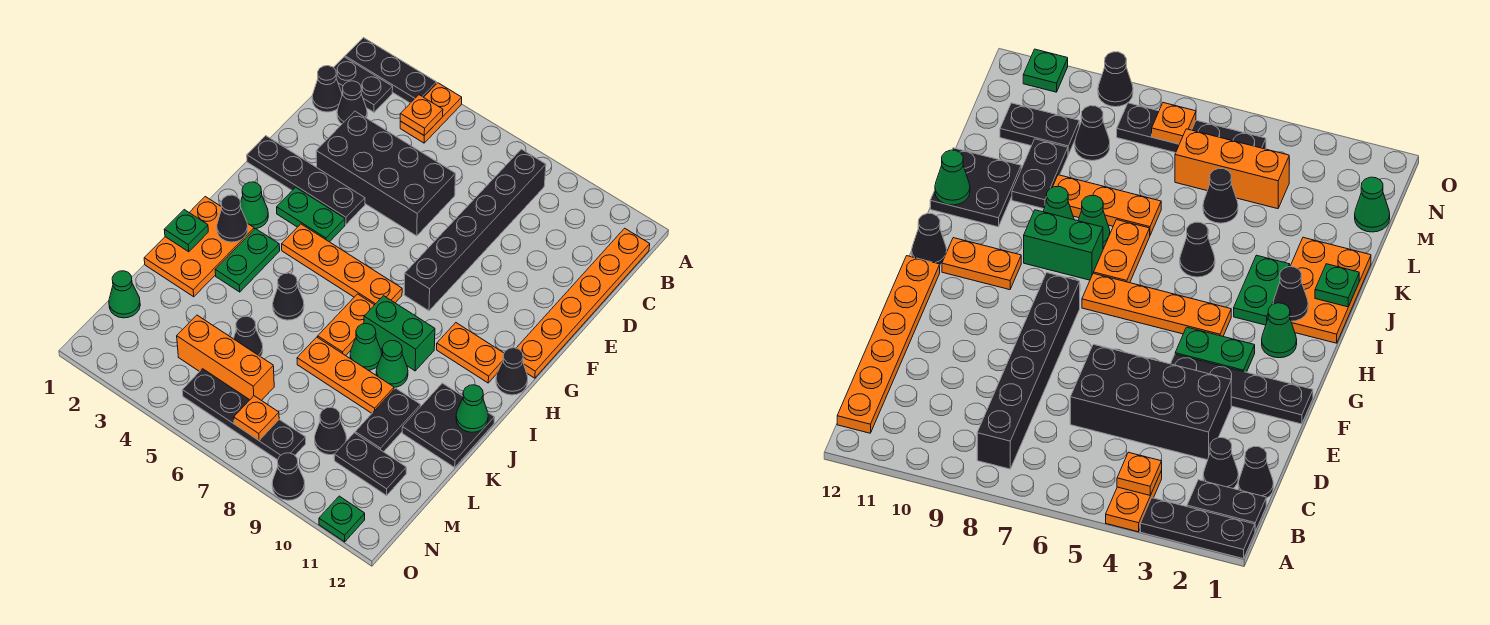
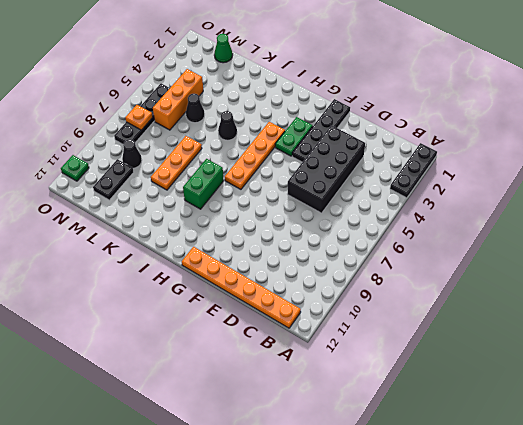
none -> orange plate A4:B4 level 1
none -> black plate B1:B2 level 1
none -> black brick B8:G8 level 1
none -> black cone C1 level 1

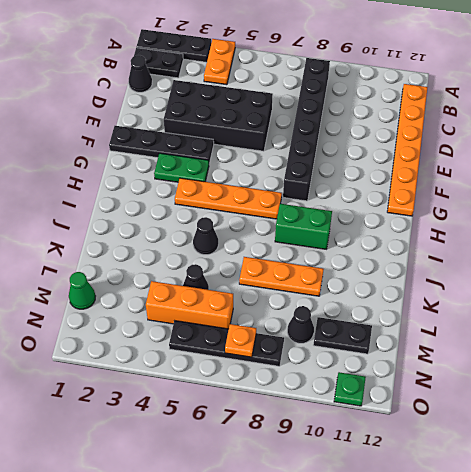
none -> black cone C2 level 1
none -> green cone H2 level 1
none -> orange plate H10:H11 level 1
none -> black cone H12 level 1

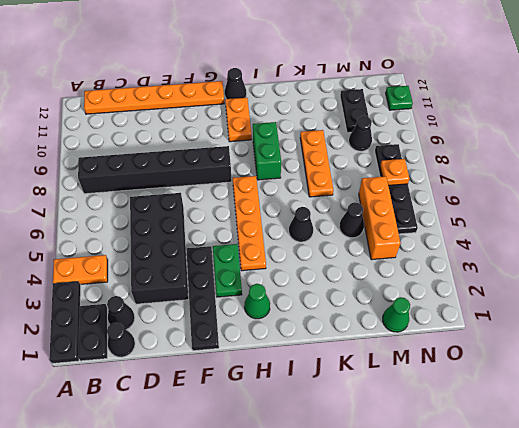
none -> orange plate I1:K2 level 1
none -> green plate I3:J3 level 1
none -> orange plate I7:J7 level 1
none -> green cone J8 level 1

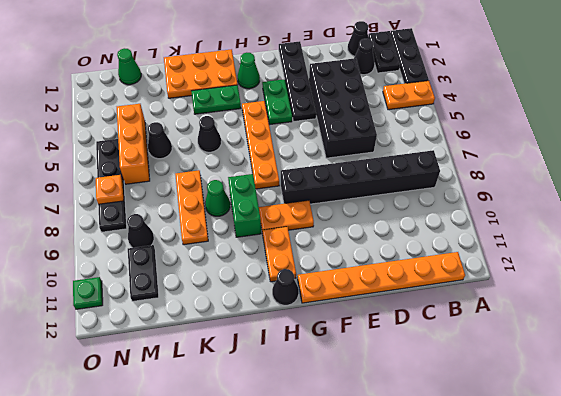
orange plate G9:H9 level 1 -> orange plate I7:J7 level 1
none -> green cone J9 level 1
none -> black plate J11:K12 level 1
none -> black plate K10:L10 level 1
none -> black cone O9 level 1

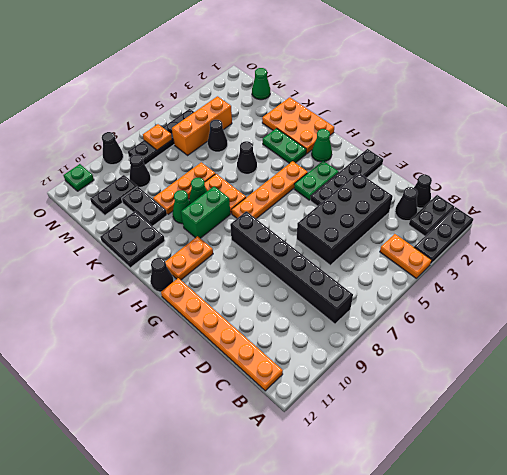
none -> orange plate B4 level 2
none -> black cone I2 level 2
none -> green plate J1 level 2
none -> green cone J12 level 2

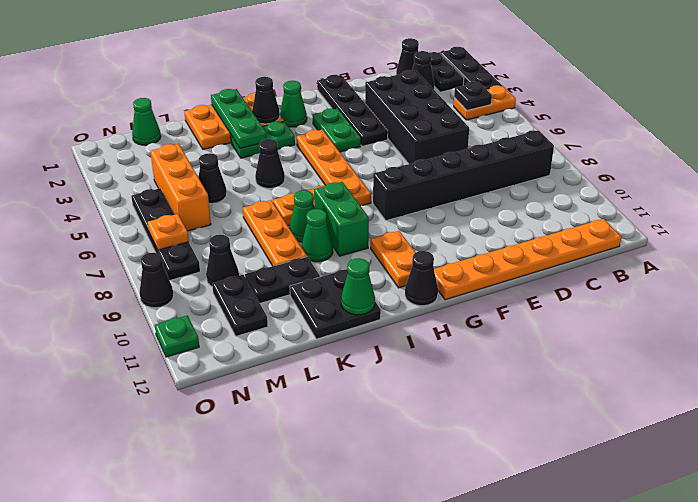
black plate B4 level 2 -> orange plate B4 level 2
green plate J1:J3 level 2 -> green plate J1 level 2

